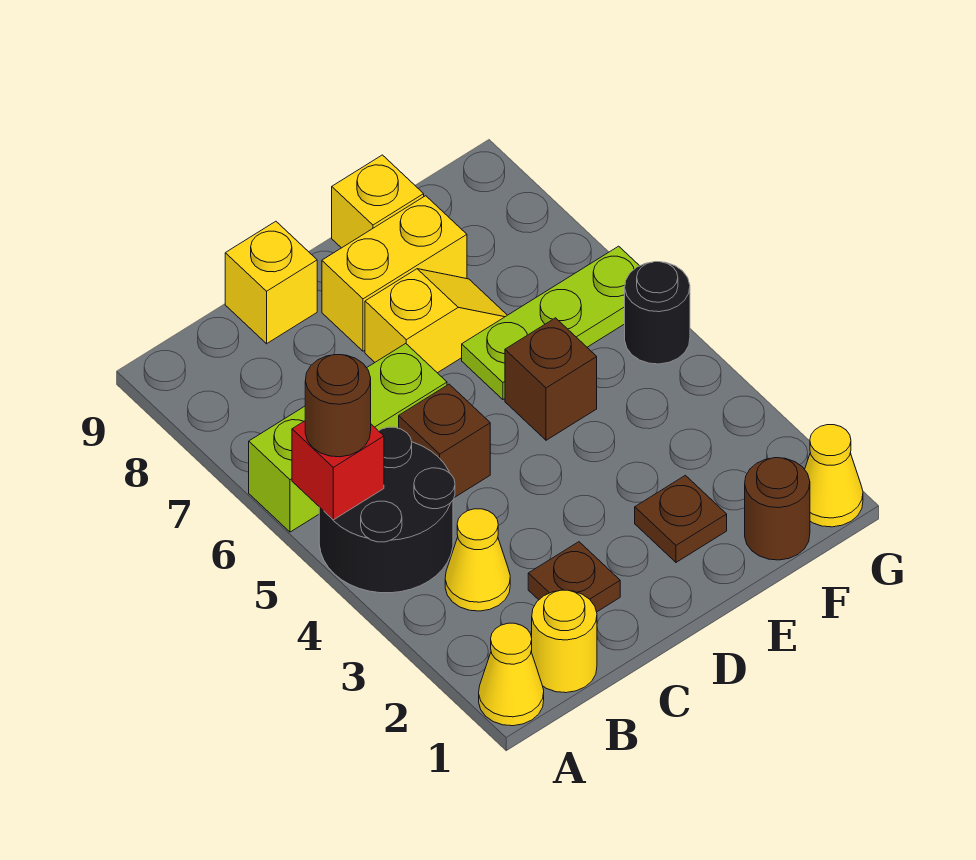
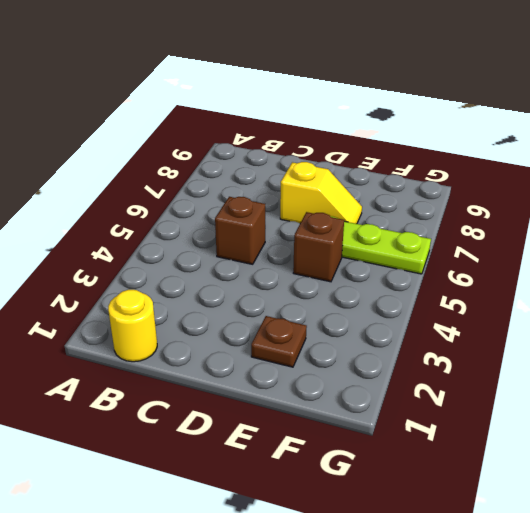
none -> yellow cone A1 level 1
none -> black round brick A4:B5 level 1
none -> lime brick A6:C6 level 1

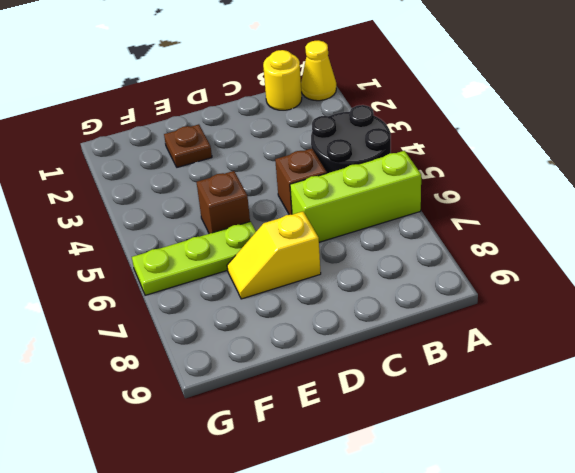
none -> yellow cone B3 level 1
none -> brown plate C2 level 1
none -> yellow brick C9 level 1

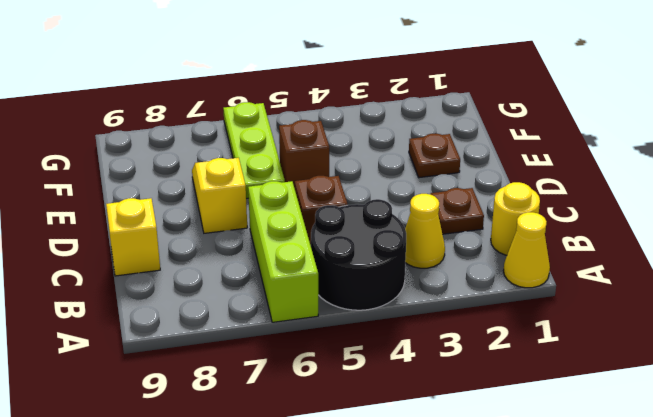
none -> yellow brick D8:E8 level 1
none -> yellow brick E9 level 1
none -> brown round brick F1 level 1

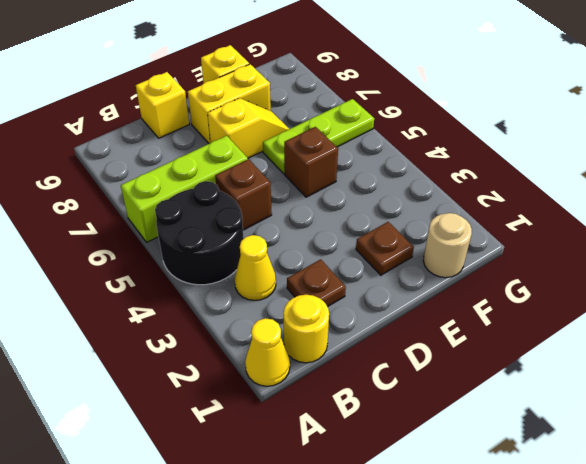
tan round brick F1 level 1 -> brown round brick F1 level 1
none -> yellow cone G1 level 1
none -> black round brick G5 level 1
none -> red brick A5 level 2

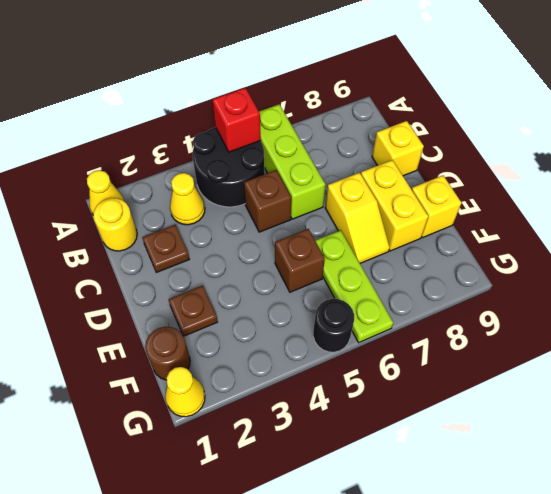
none -> brown round brick A5 level 3

